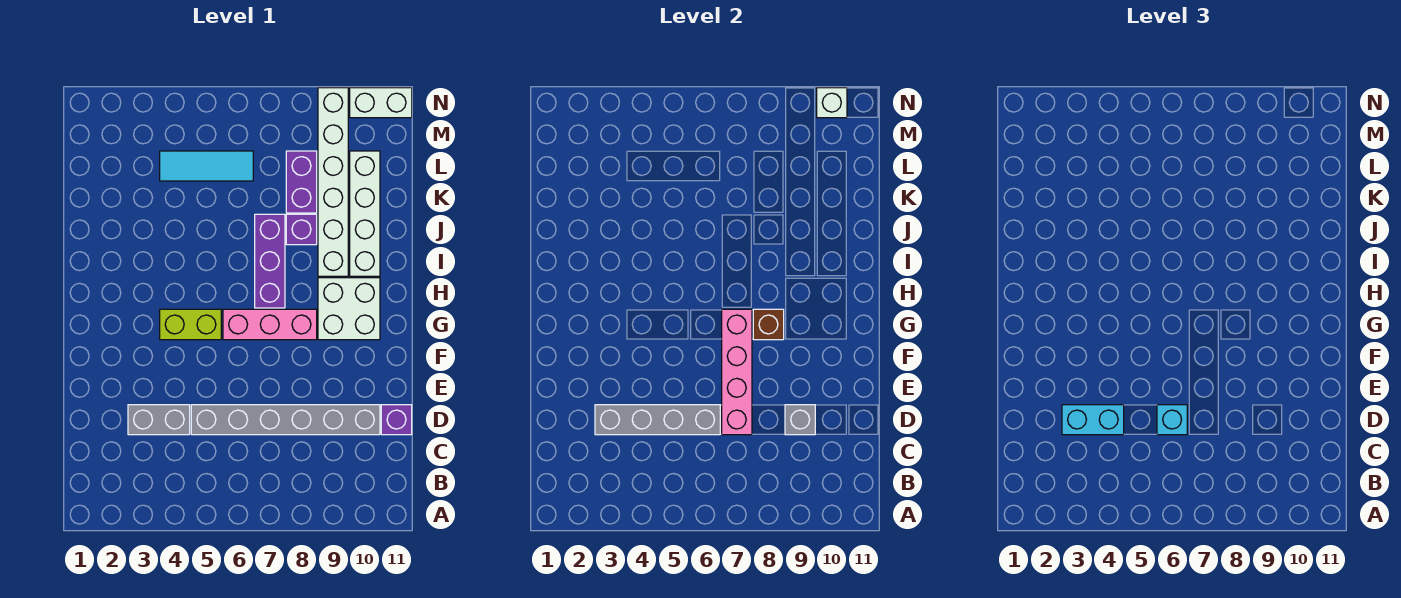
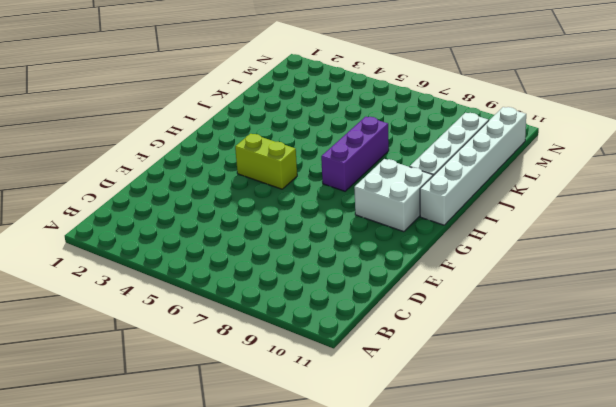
white brick H11:M11 level 1 -> white brick I9:N9 level 1
none -> grey brick D3:D4 level 1
none -> grey brick D5:D10 level 1
none -> purple brick D11 level 1

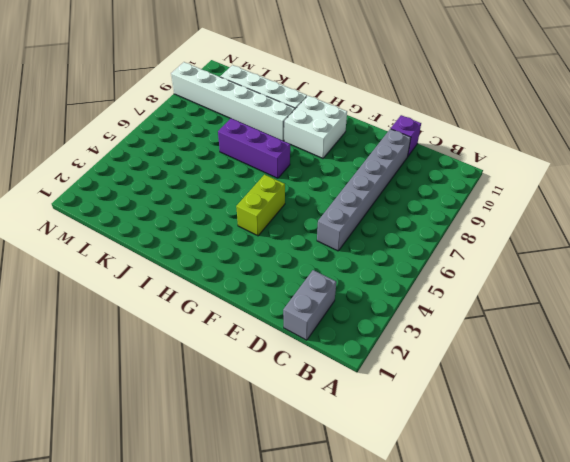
grey brick C1:C2 level 1 -> grey brick D3:D4 level 1
none -> pink brick G6:G8 level 1
none -> purple brick J8 level 1
none -> purple brick K8:L8 level 1

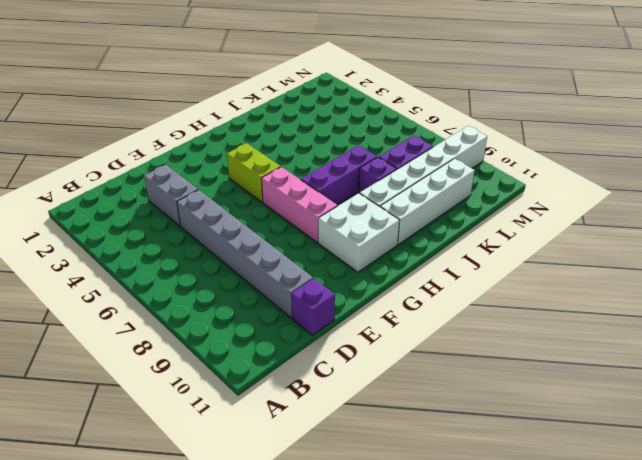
none -> cyan tile L4:L6 level 1
none -> white brick N10:N11 level 1
none -> grey brick D3:D6 level 2

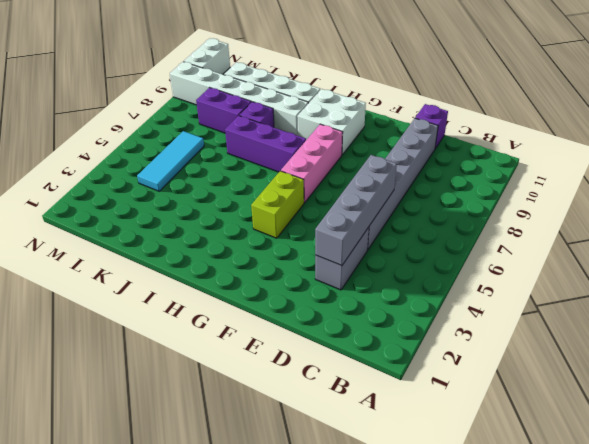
none -> pink brick D7:G7 level 2
none -> grey brick D9 level 2
none -> brown brick G8 level 2

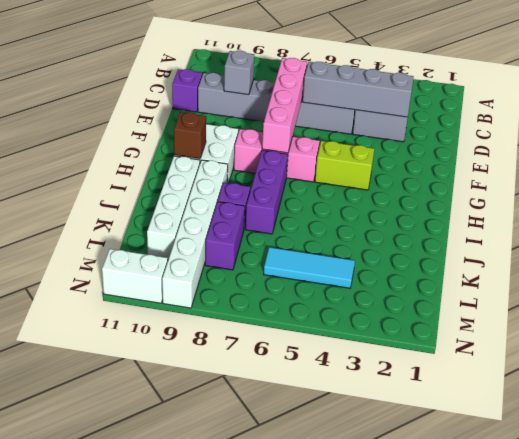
brown brick H10 level 2 -> brown brick G8 level 2
none -> white brick N10 level 2
none -> cyan brick D3:D4 level 3
none -> cyan brick D6 level 3

